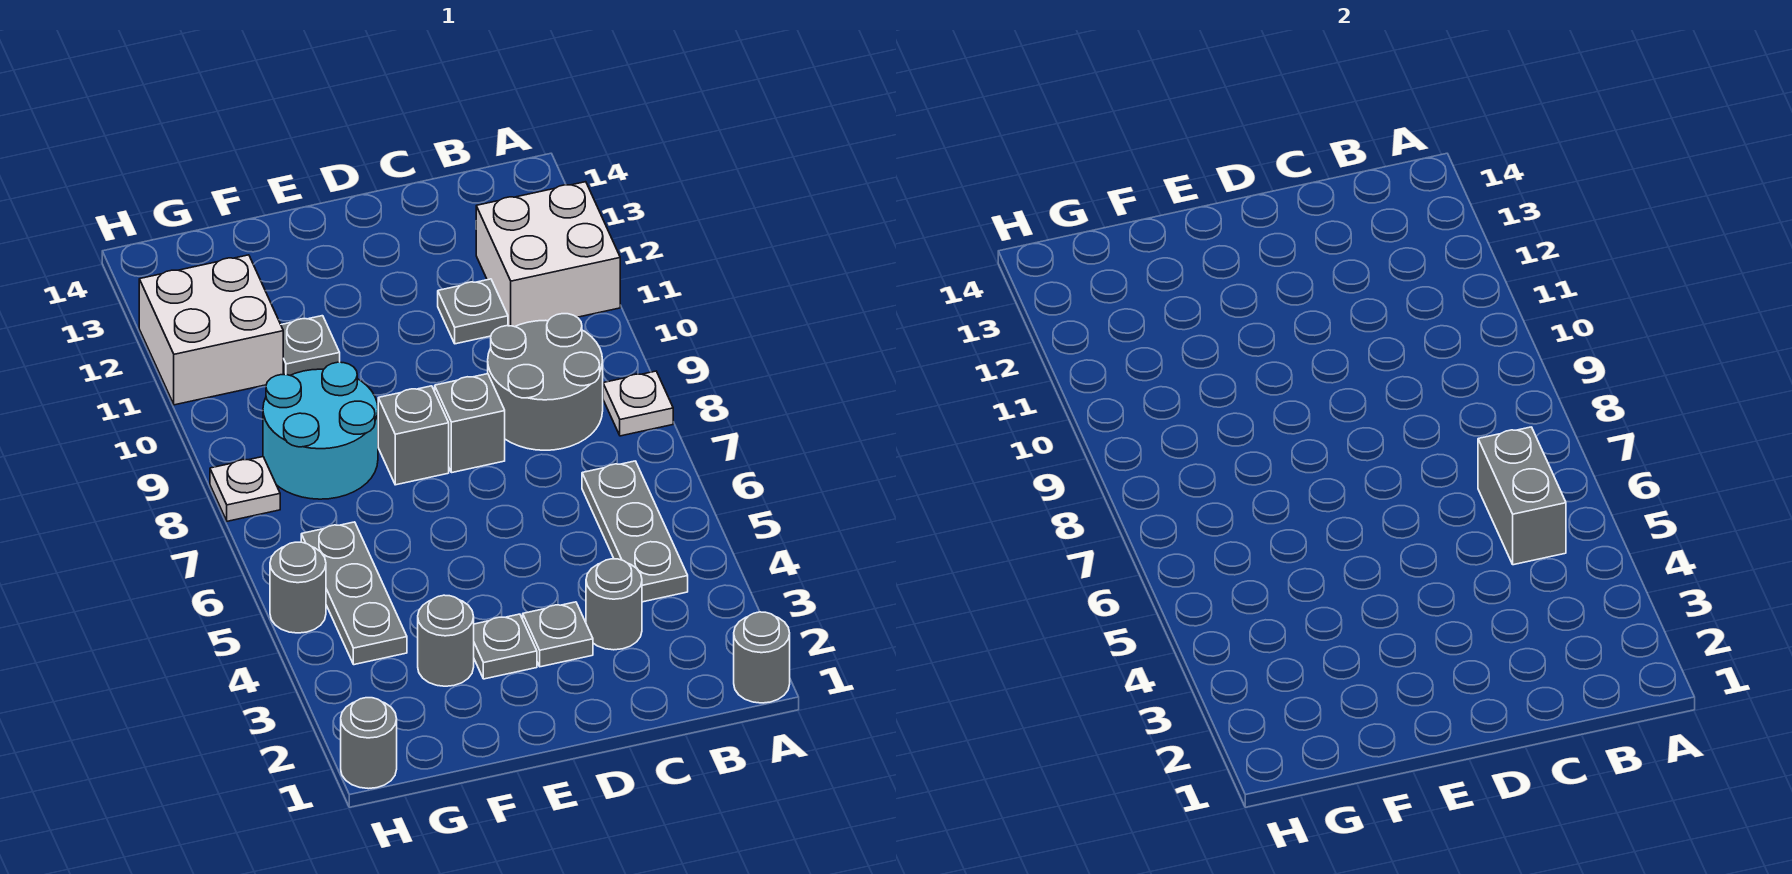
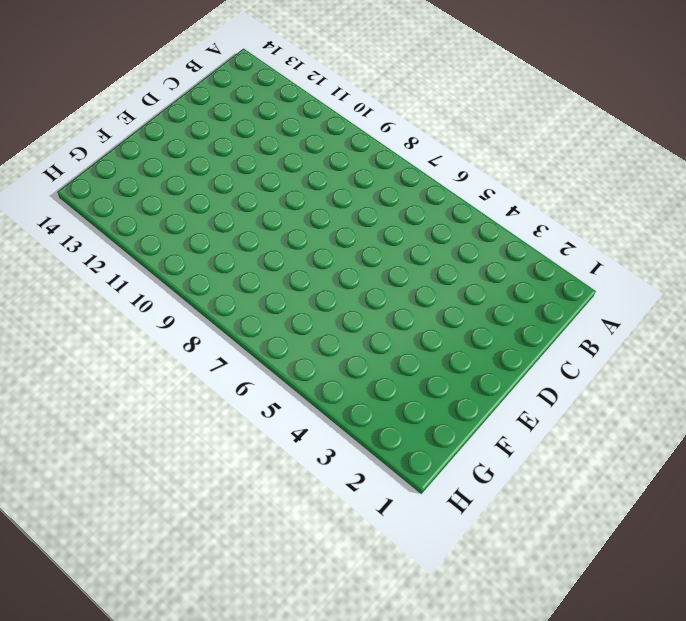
none -> grey round brick A1 level 1
none -> white plate A8 level 1
none -> white brick A11:B12 level 1

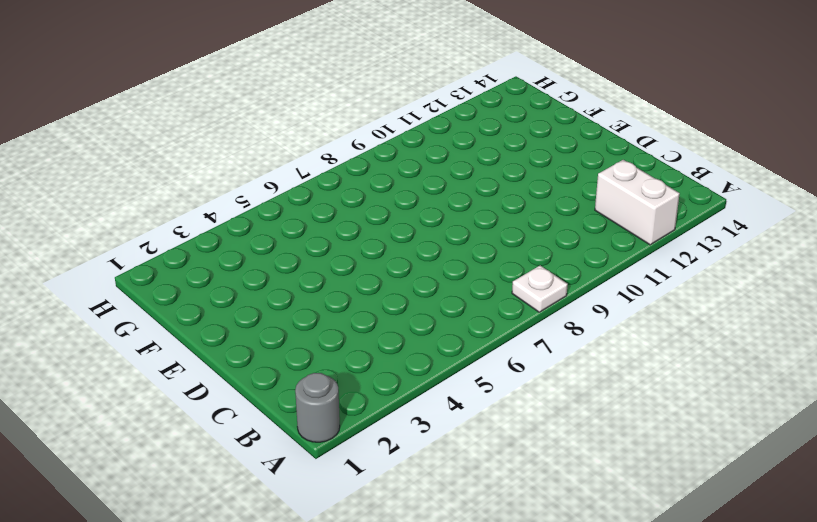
white brick A12:B12 level 1 -> white brick A11:B12 level 1
none -> grey plate B4:B6 level 1
none -> grey round brick B8:C9 level 1
none -> grey round brick C3 level 1

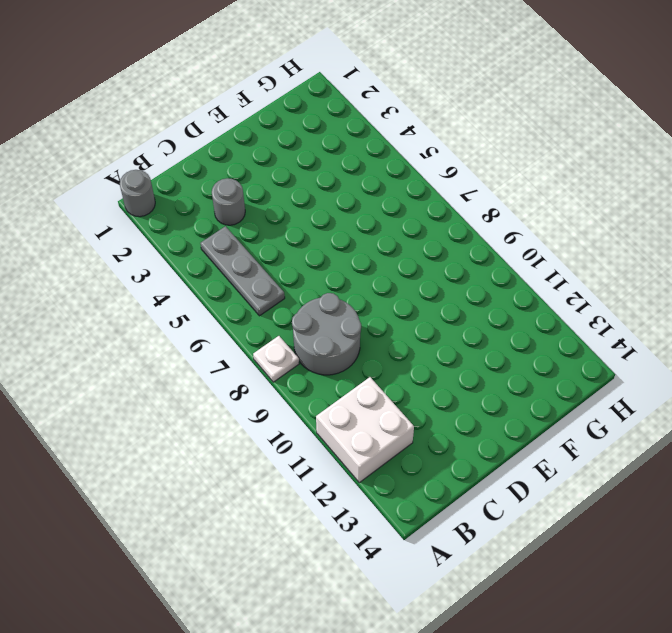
none -> grey plate C11 level 1
none -> grey plate D3 level 1
none -> grey brick D8 level 1

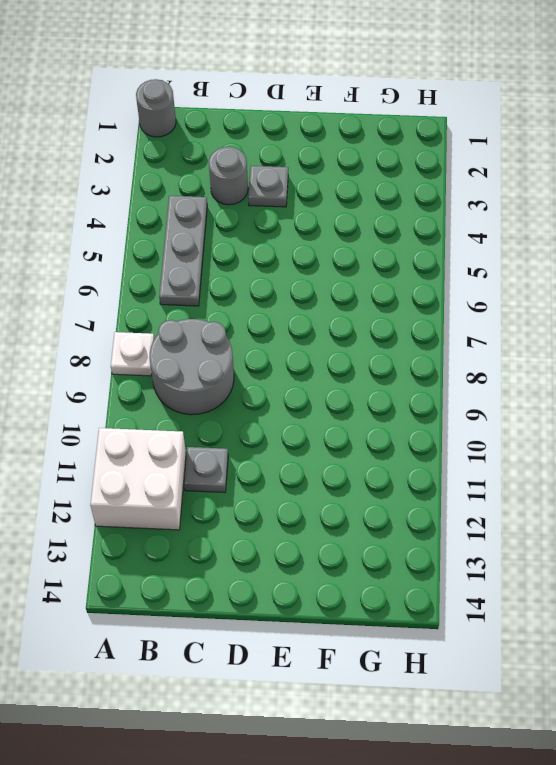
none -> grey brick D8 level 1
none -> grey plate E3 level 1
none -> grey brick E8 level 1

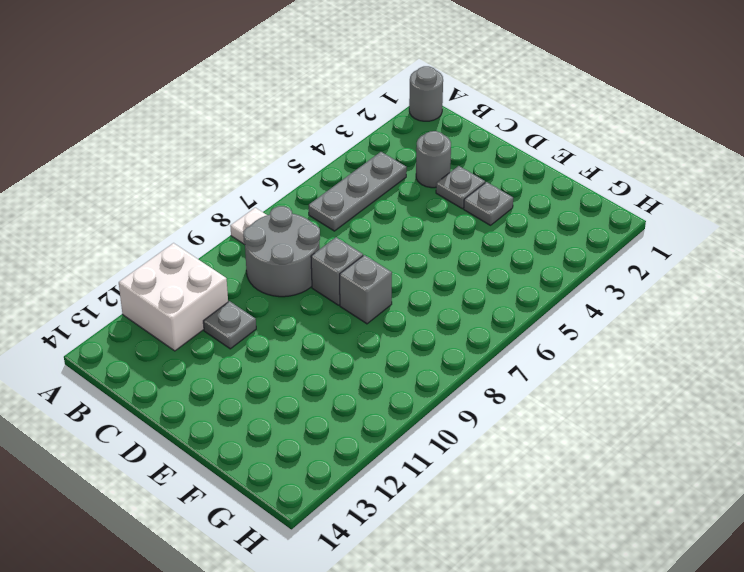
none -> grey round brick F3 level 1
none -> cyan round brick F8:G9 level 1
none -> grey plate F11 level 1

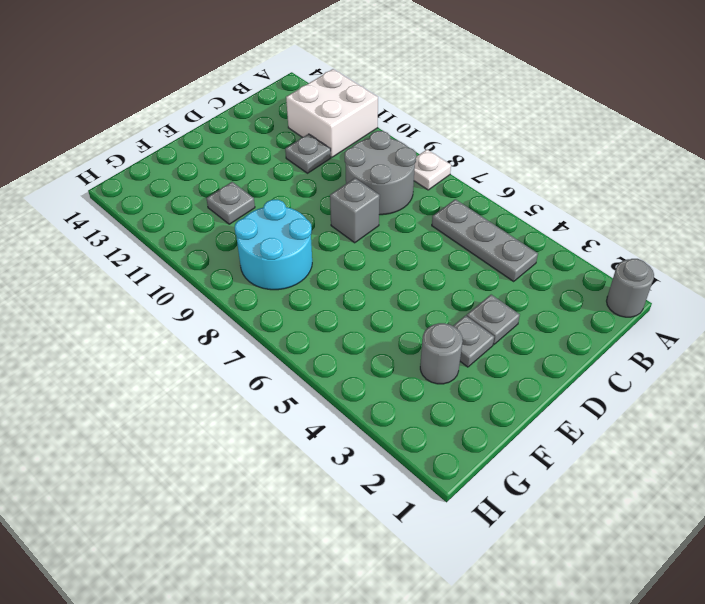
none -> grey round brick C3 level 1
none -> grey brick E8 level 1
none -> grey plate G4:G6 level 1

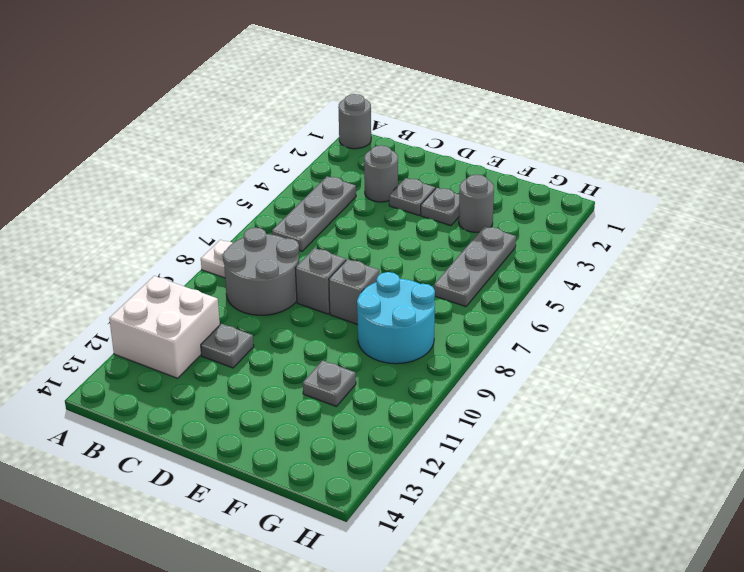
none -> white brick G11:H12 level 1
none -> grey round brick H1 level 1
none -> grey round brick H5 level 1

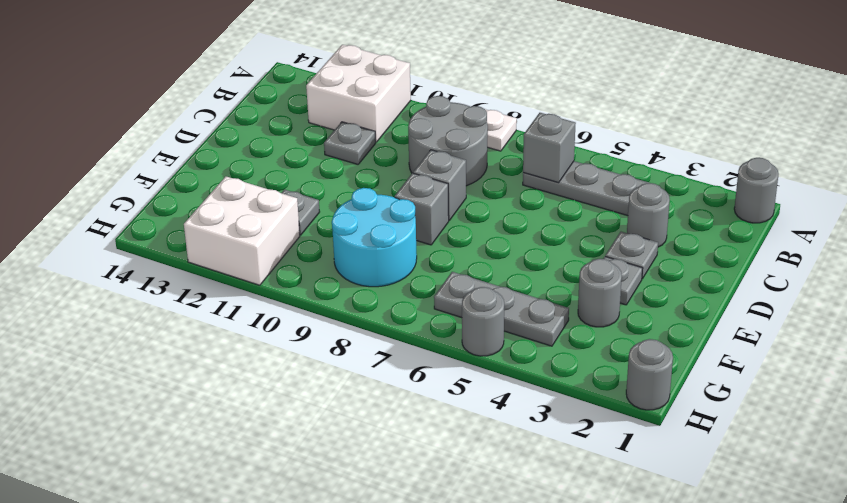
grey brick B6 level 2 -> grey brick B5:B6 level 2
none -> white plate H8 level 1

